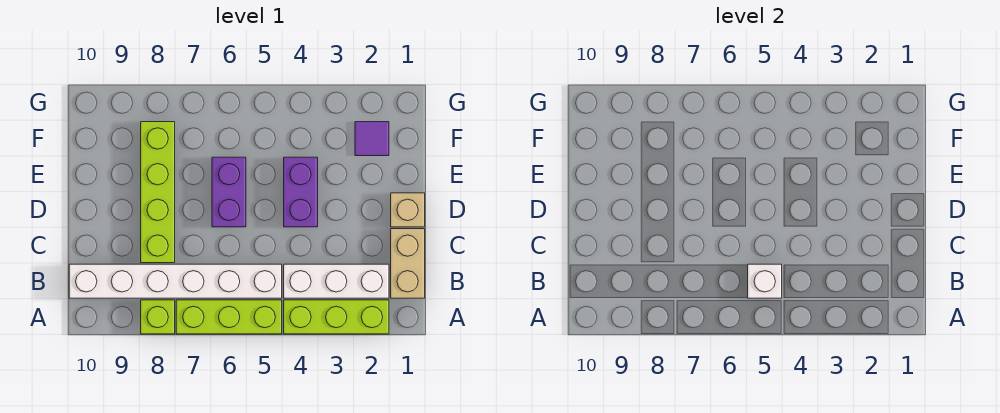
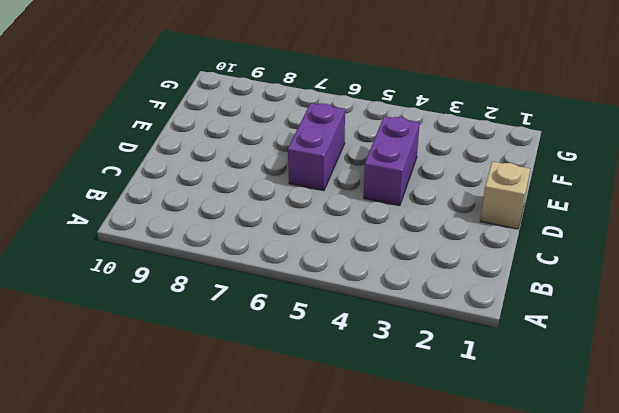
none -> lime brick A2:A4 level 1
none -> lime brick A5:A7 level 1
none -> lime brick A8 level 1

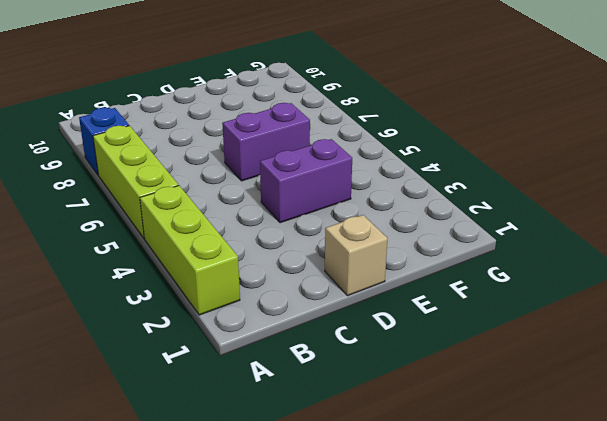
blue brick A8 level 1 -> lime brick A8 level 1
none -> tan brick B1:C1 level 1
none -> white brick B2:B4 level 1
none -> white brick B5:B10 level 1

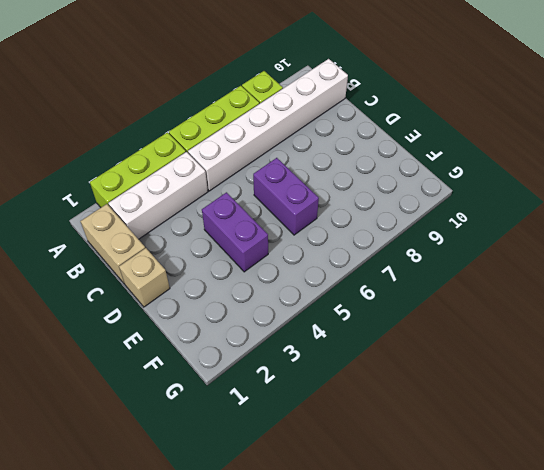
none -> lime brick C8:F8 level 1
none -> purple tile F2 level 1
none -> white brick B5 level 2

